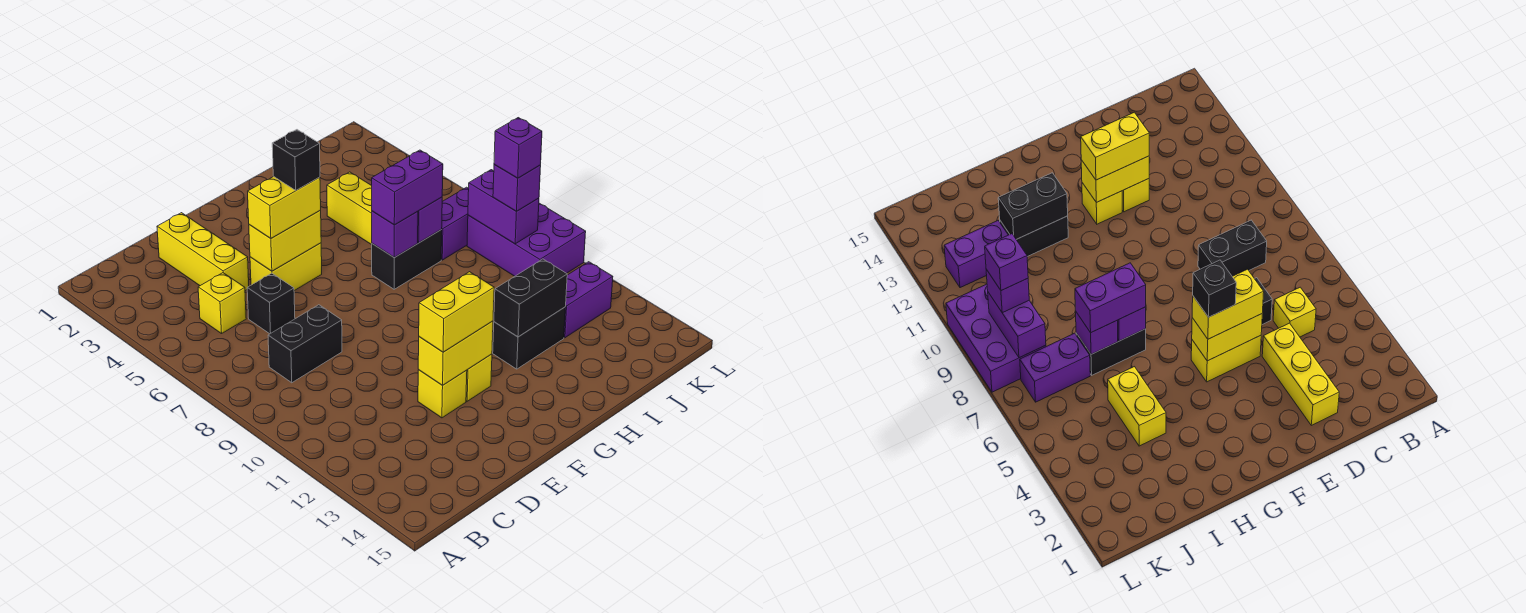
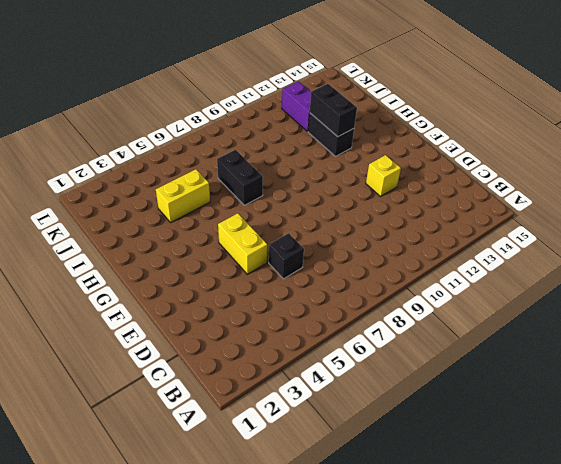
none -> yellow brick C5 level 1
none -> black brick C8:D8 level 1
none -> yellow brick D2:D4 level 1

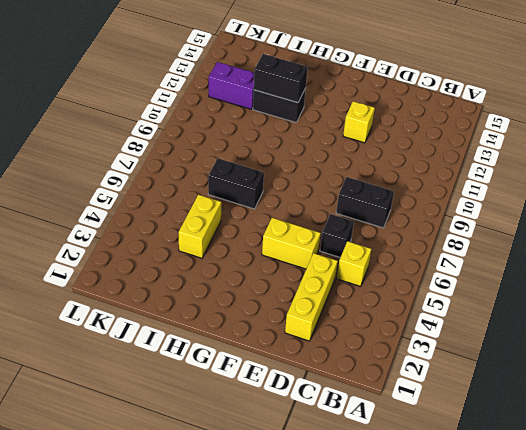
none -> yellow brick F12 level 1
none -> purple brick J7:K7 level 1
none -> purple brick K8:L10 level 1

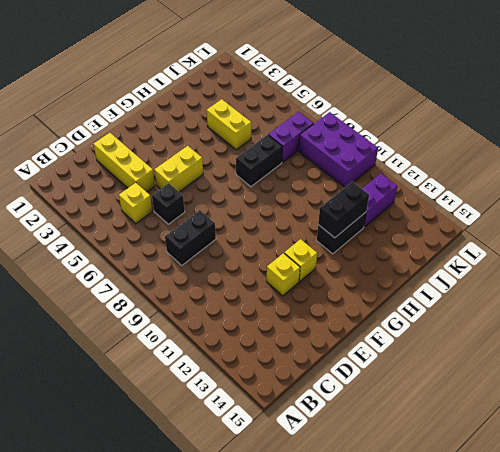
none -> yellow brick E5:F5 level 2
none -> yellow brick E12:F12 level 2
none -> purple brick H7 level 2

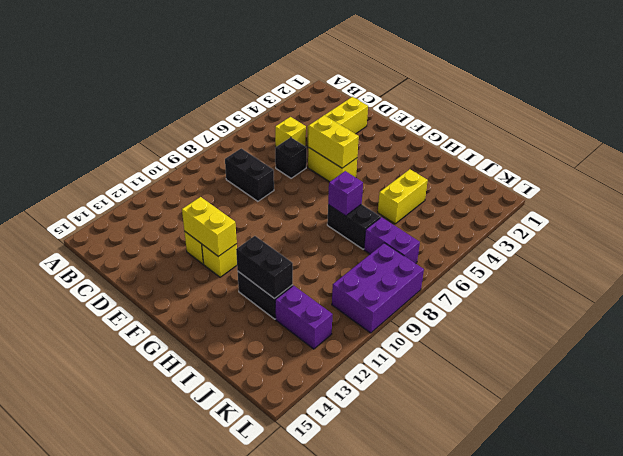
none -> purple brick I7 level 2
none -> purple brick K8:K9 level 2
none -> yellow brick E5:F5 level 3

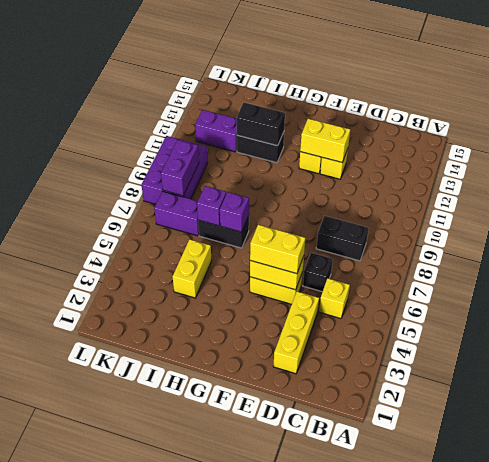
none -> yellow brick E12:F12 level 3
none -> purple brick H7:I7 level 3
none -> purple brick K9 level 3

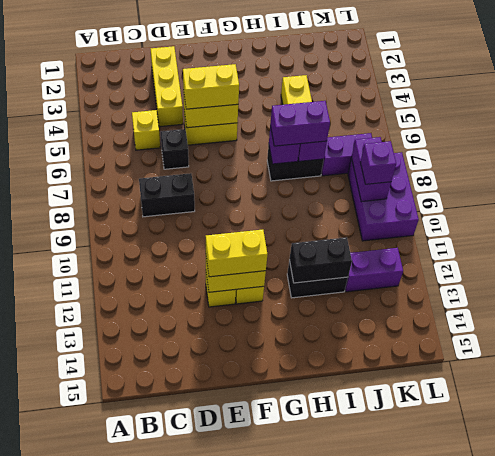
none -> black brick F5 level 4
none -> purple brick K9 level 4

